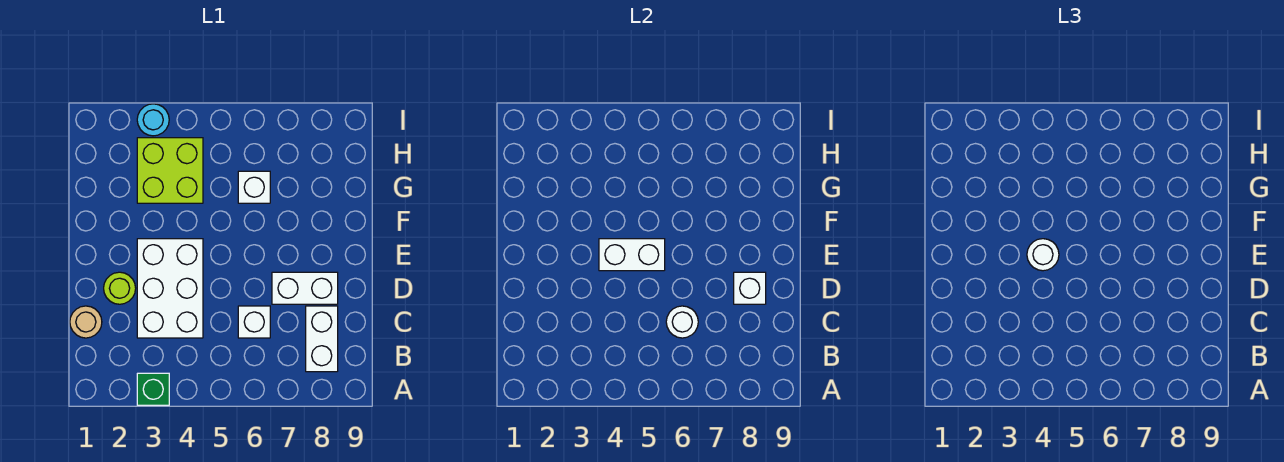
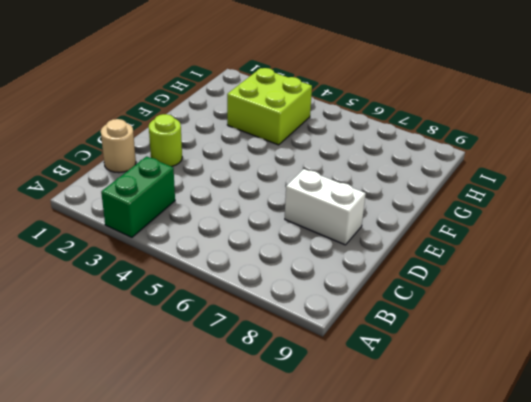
green brick A3:B3 level 1 -> green brick A3 level 1
none -> white brick B8:C8 level 1
none -> white brick C3:E4 level 1
none -> white brick C6 level 1

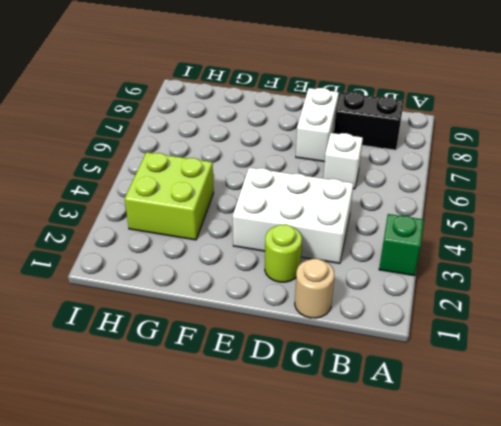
black brick B8:C8 level 1 -> white brick B8:C8 level 1
none -> white brick G6 level 1
none -> cyan round brick I3 level 1
none -> white round brick C6 level 2

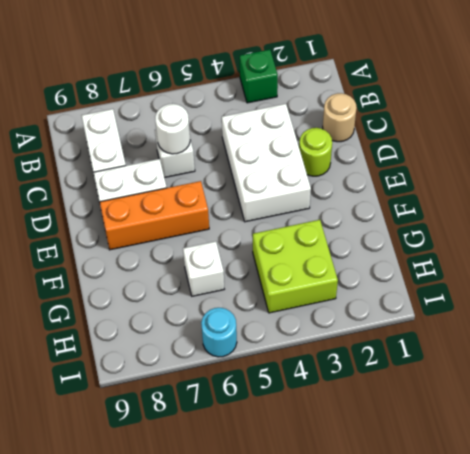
orange brick E6:E8 level 1 -> none
cyan round brick I6 level 1 -> cyan round brick I3 level 1
none -> white brick D8 level 2
none -> white brick E4:E5 level 2
none -> white round brick E4 level 3

